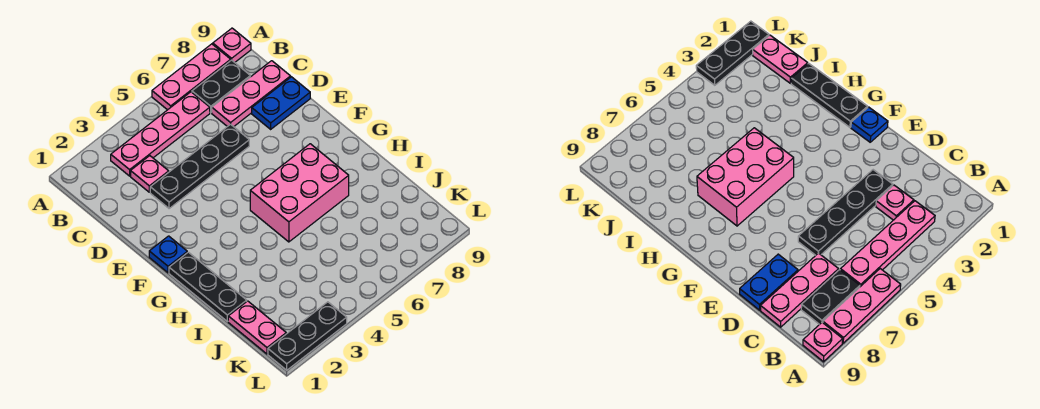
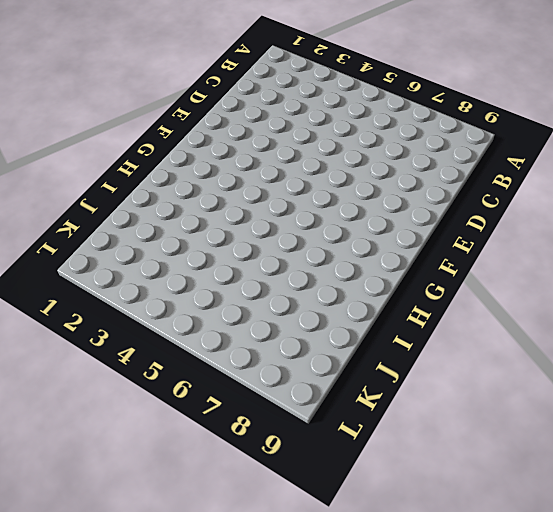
none -> pink plate A6:A8 level 1
none -> pink plate A9 level 1
none -> pink plate B3:B6 level 1

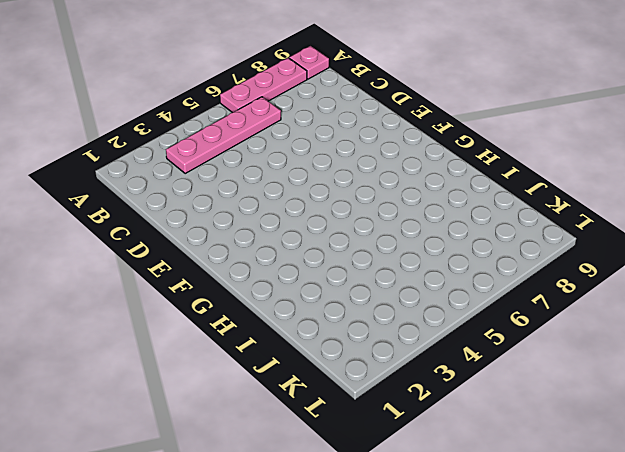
none -> black plate B7:B8 level 1
none -> pink plate C3 level 1
none -> pink plate C7:C9 level 1

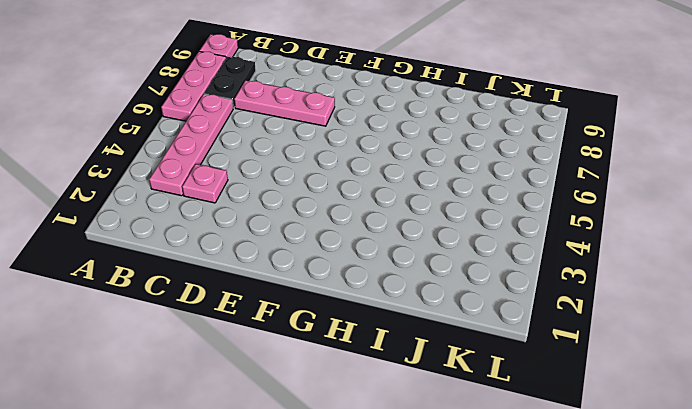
pink plate C7:E7 level 1 -> pink plate C7:C9 level 1
none -> black plate D3:D6 level 1
none -> blue plate D8:D9 level 1
none -> blue plate F1 level 1

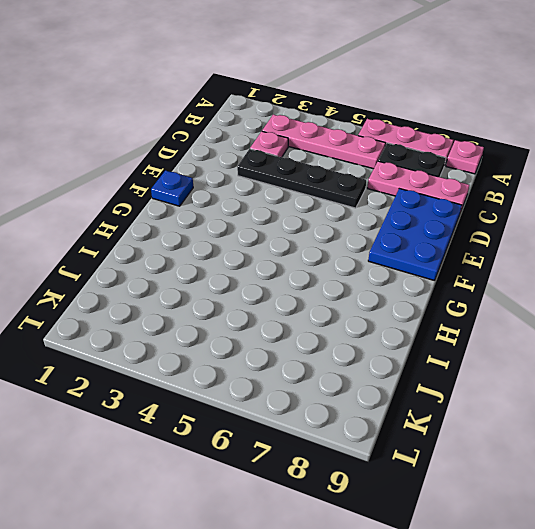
blue plate D8:F9 level 1 -> blue plate D8:D9 level 1
none -> black plate G1:I1 level 1
none -> pink brick G5:H7 level 1
none -> pink plate J1:K1 level 1

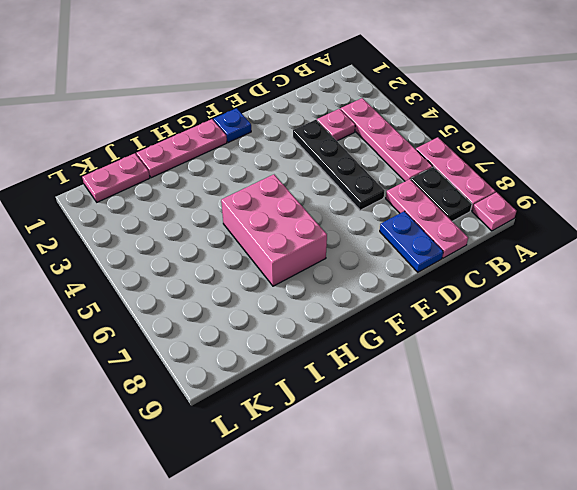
pink plate G1:I1 level 1 -> black plate G1:I1 level 1
none -> black plate L1:L3 level 1

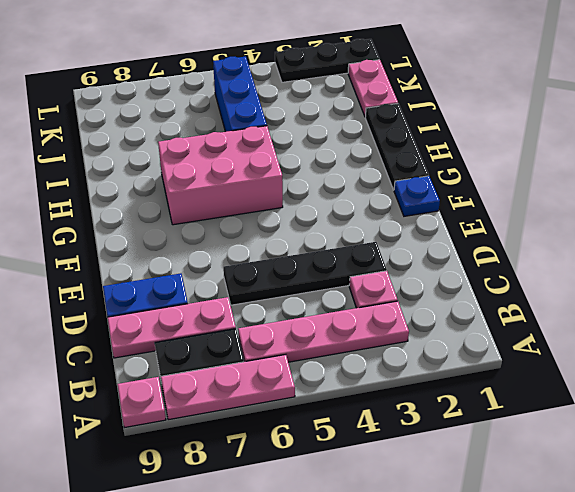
blue brick I5:K5 level 1 -> none

